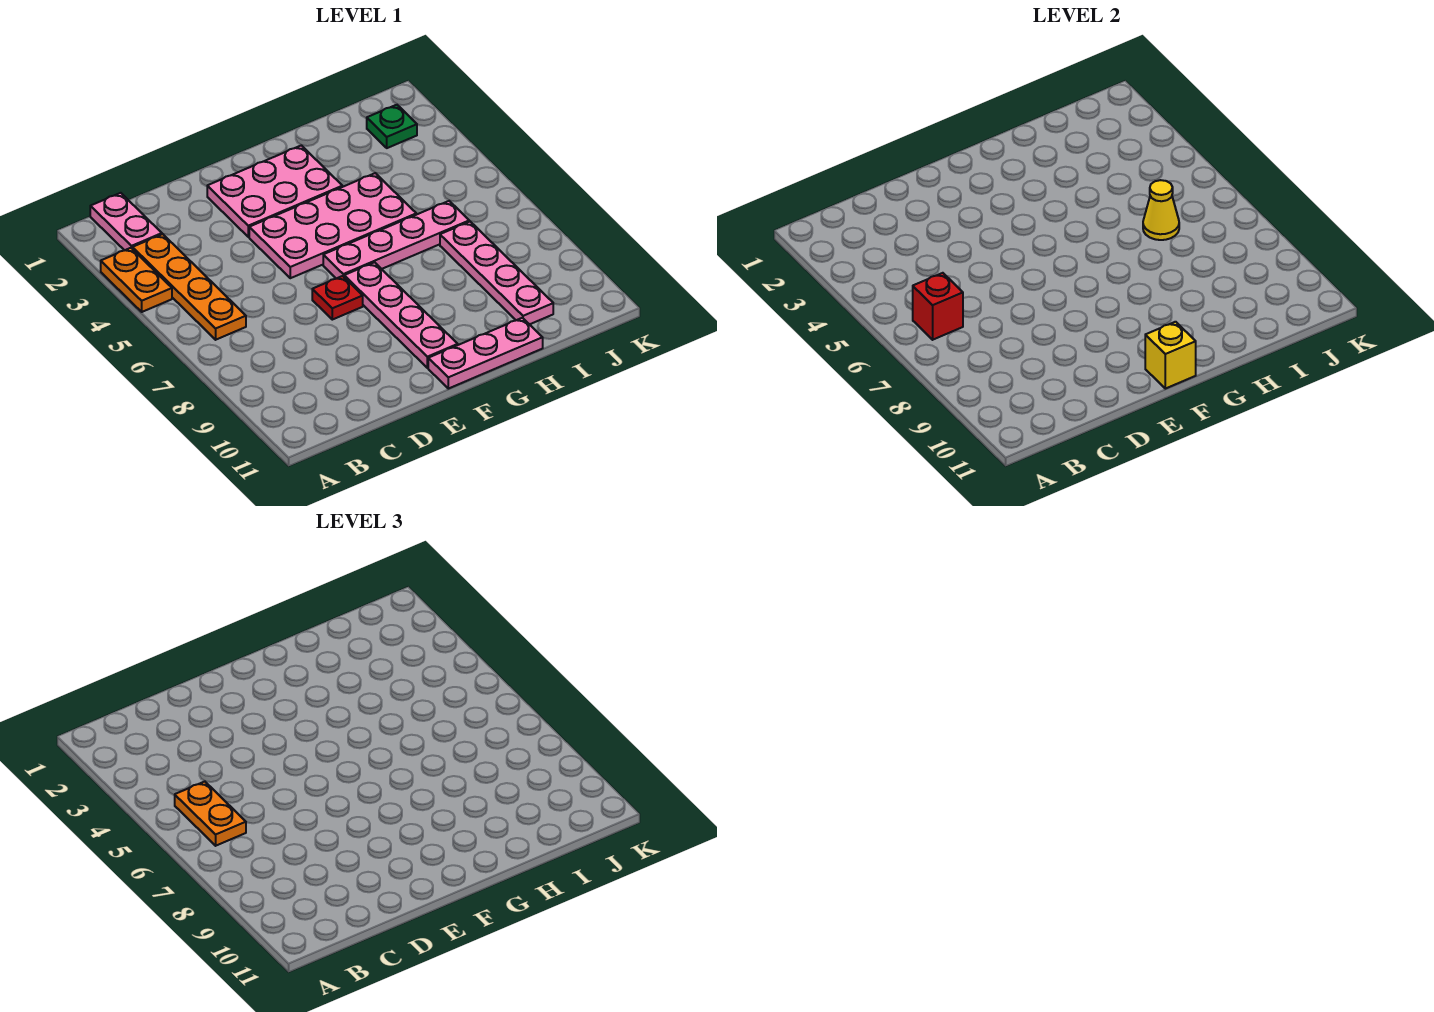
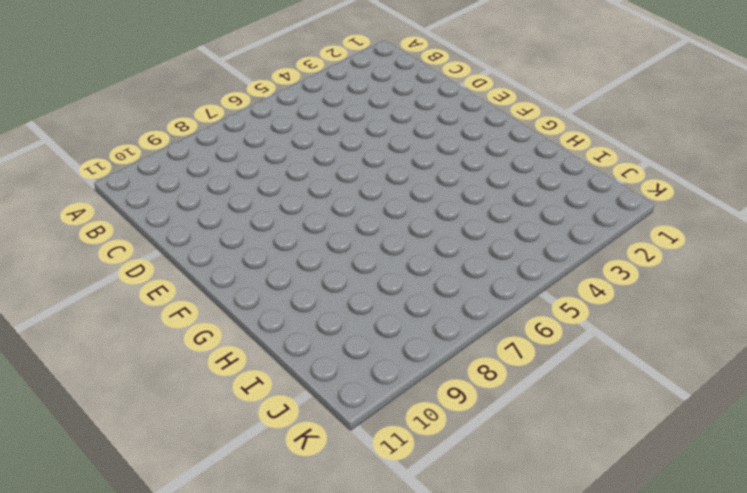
none -> orange plate A3:A4 level 1
none -> pink plate B1:B2 level 1
none -> orange plate B3:B6 level 1

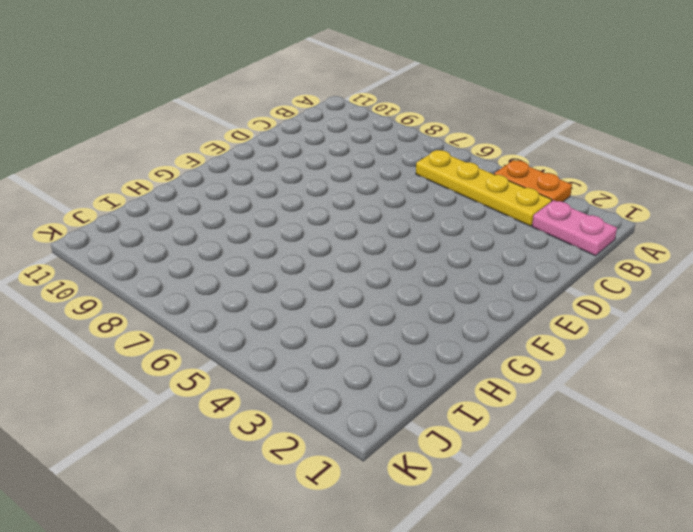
yellow plate B3:B6 level 1 -> orange plate B3:B6 level 1
none -> pink plate E2:G3 level 1
none -> pink plate E4:H5 level 1
none -> red plate E7 level 1

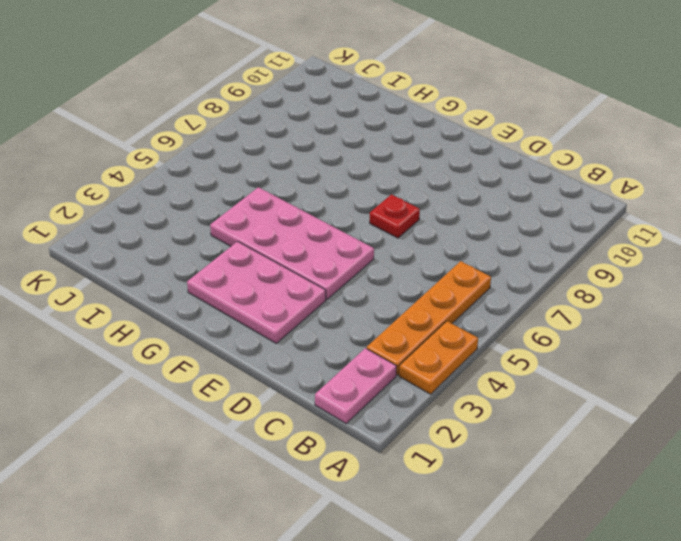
none -> pink plate F6:I6 level 1
none -> pink plate F7:F10 level 1
none -> pink plate F11:H11 level 1

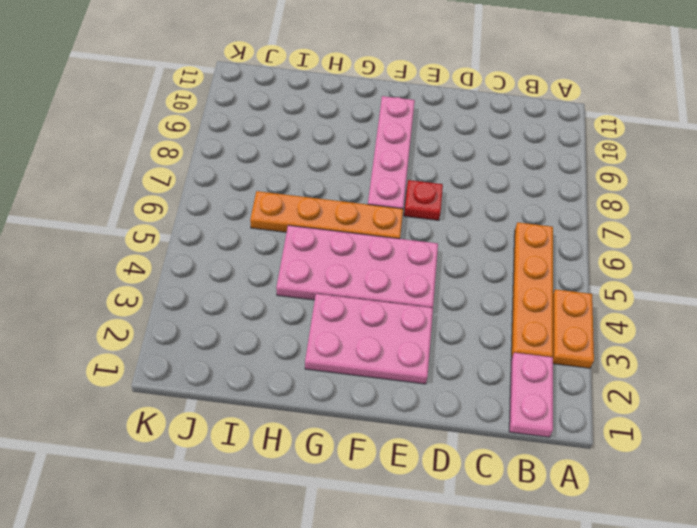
orange plate F6:I6 level 1 -> pink plate F6:I6 level 1
none -> pink plate F11:H11 level 1
none -> pink plate I7:I10 level 1
none -> green plate J2 level 1

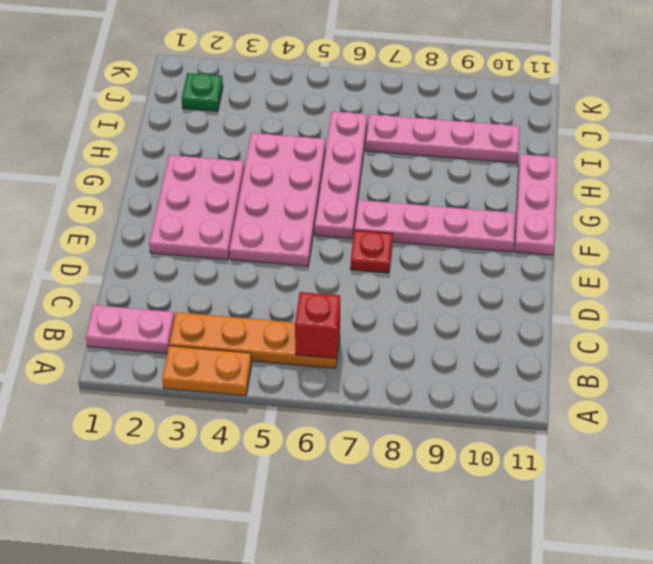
none -> yellow brick F11 level 2
none -> yellow cone I6 level 2
none -> orange plate B5:B6 level 3

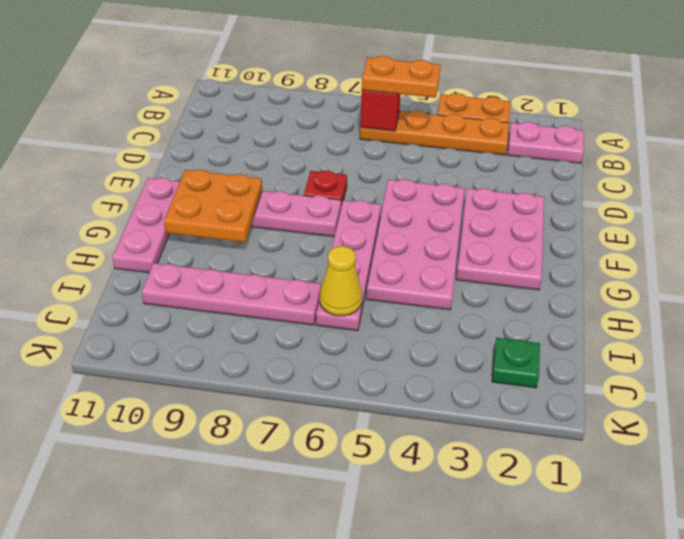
orange plate F9:G10 level 2 -> none
none -> yellow brick F11 level 2

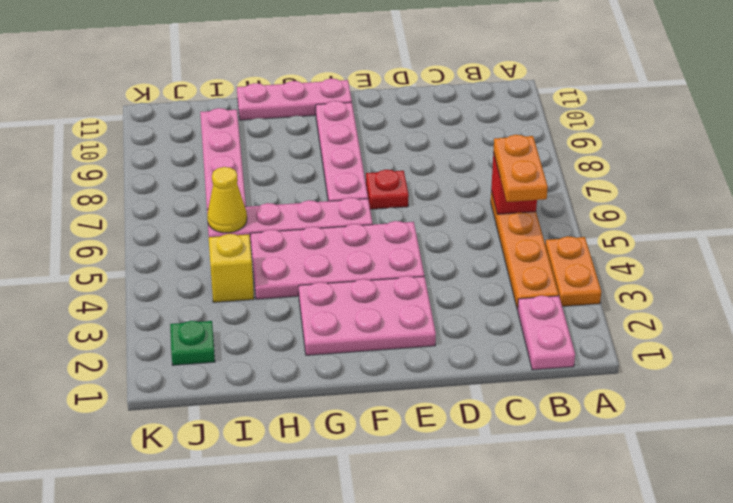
yellow brick I4 level 1 -> yellow brick F11 level 2

